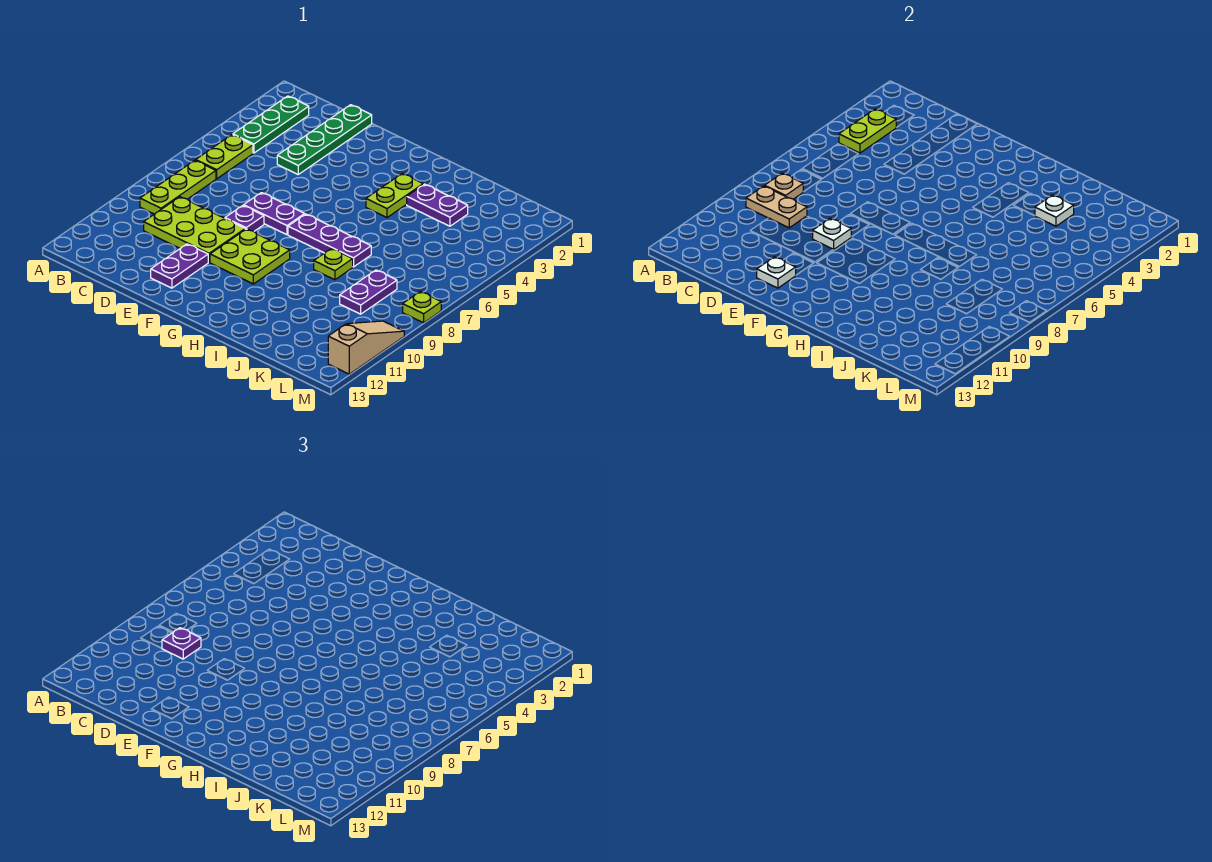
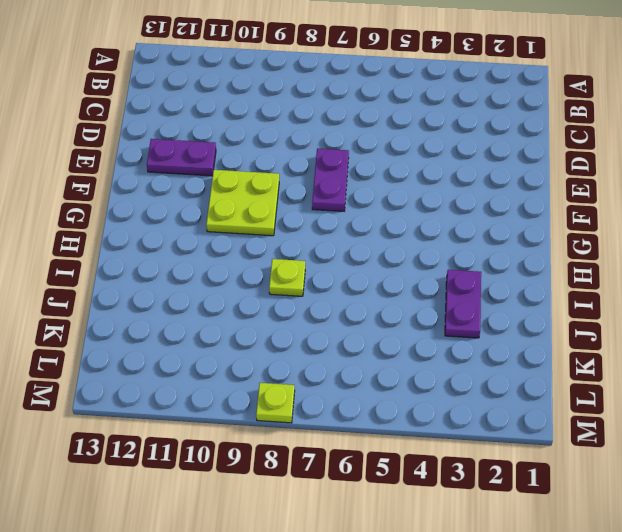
none -> green plate B2:B4 level 1
none -> lime plate B5:B6 level 1
none -> lime plate B7:B9 level 1

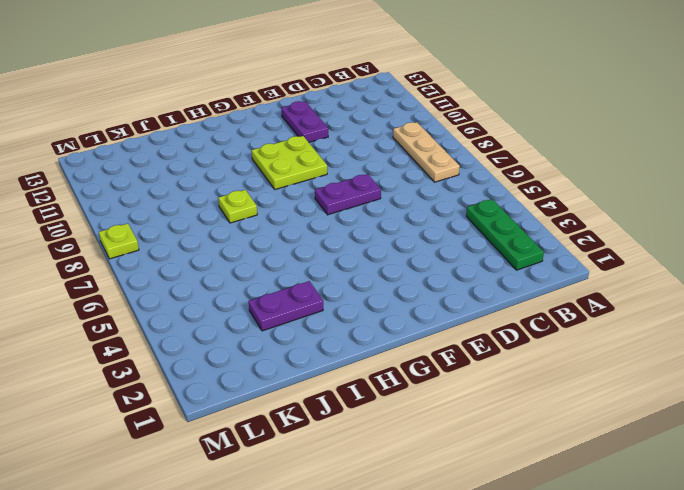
tan plate B7:B9 level 1 -> lime plate B7:B9 level 1
none -> lime plate B5:B6 level 1
none -> lime plate C9:E10 level 1
none -> green plate D1:D4 level 1

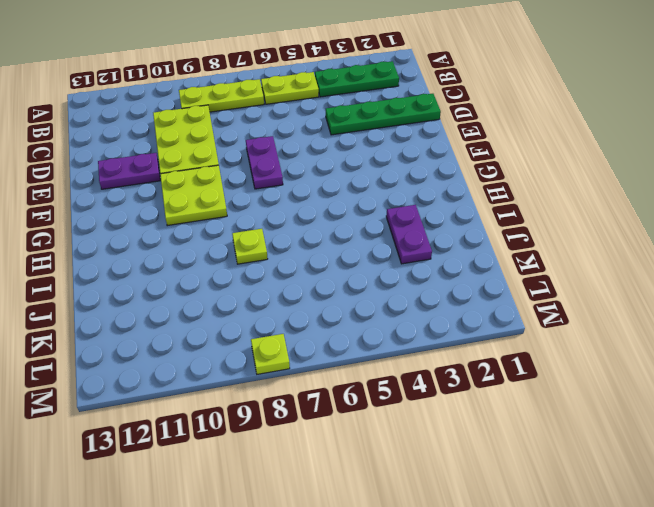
none -> purple plate E8 level 1
none -> purple plate G7:I7 level 1
none -> lime plate H3:H4 level 1

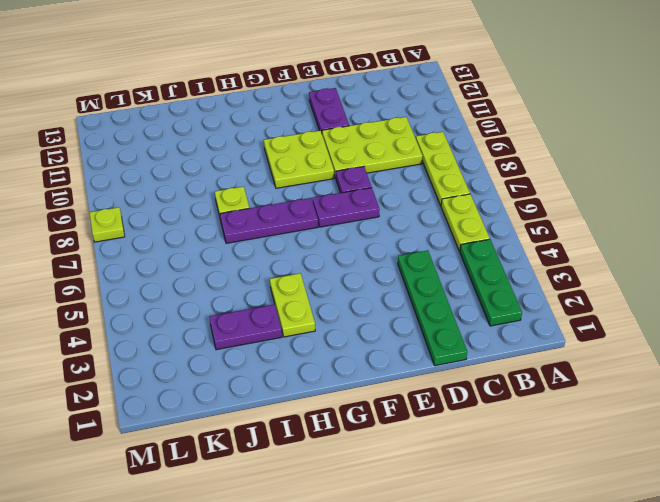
none -> purple plate K8:K9 level 1
none -> tan slope M10:M12 level 1 top 12
none -> lime plate B3:B4 level 2

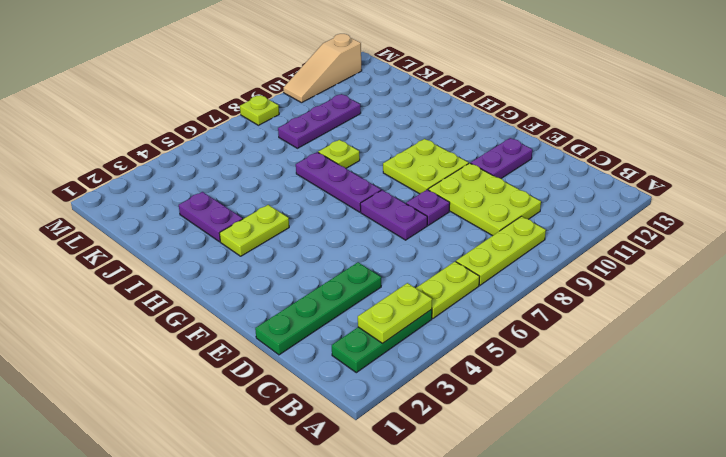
purple plate K8:K10 level 1 -> purple plate K8:K9 level 1
none -> tan plate B8 level 2
none -> tan plate B9:C9 level 2
none -> white plate E9 level 2

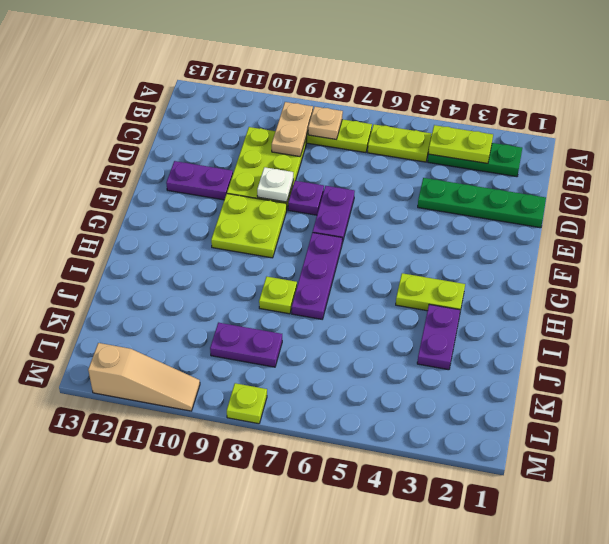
none -> white plate E12 level 2
none -> white plate J3 level 2
none -> purple plate C9 level 3

